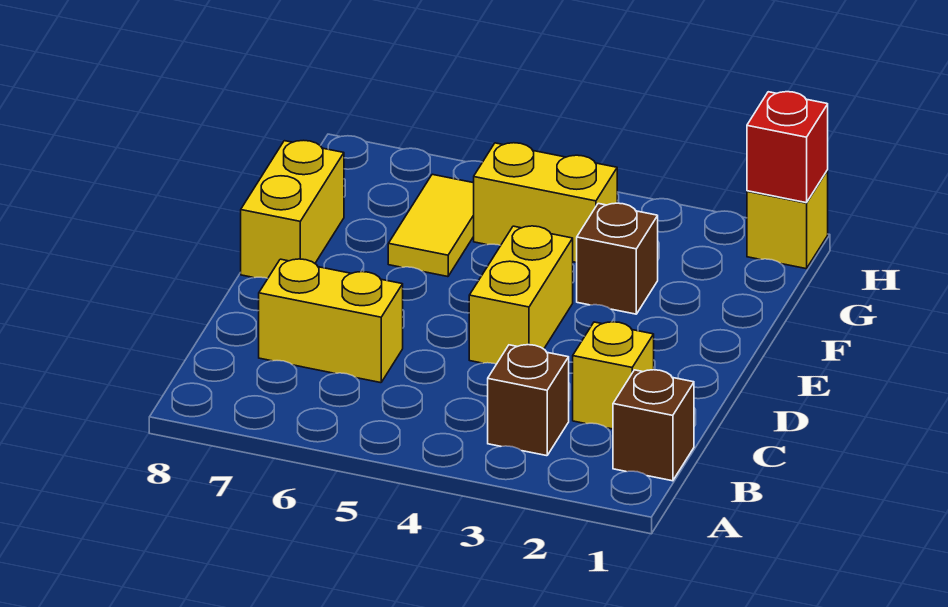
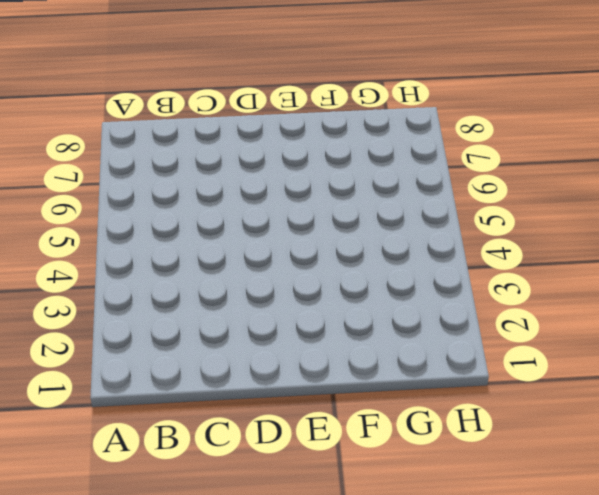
none -> brown brick B1 level 1
none -> brown brick B3 level 1

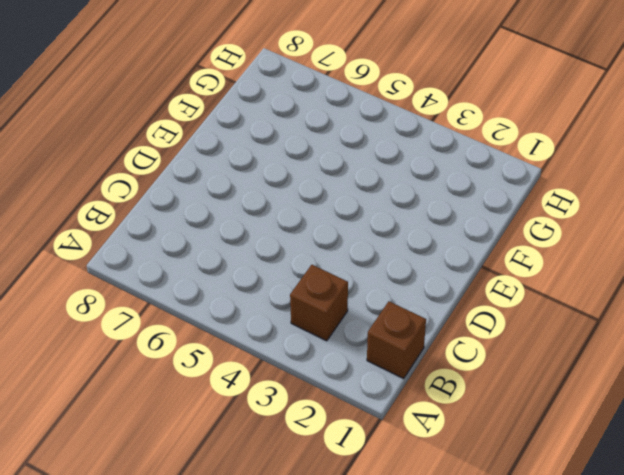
none -> yellow brick C2 level 1
none -> yellow brick C6:C7 level 1

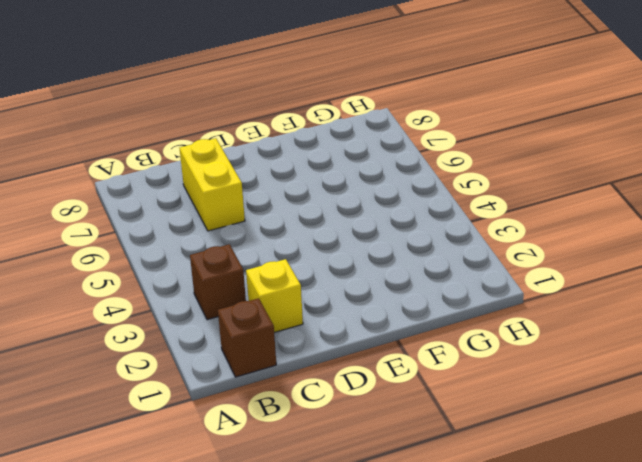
none -> yellow brick D4:E4 level 1
none -> yellow brick E8:F8 level 1

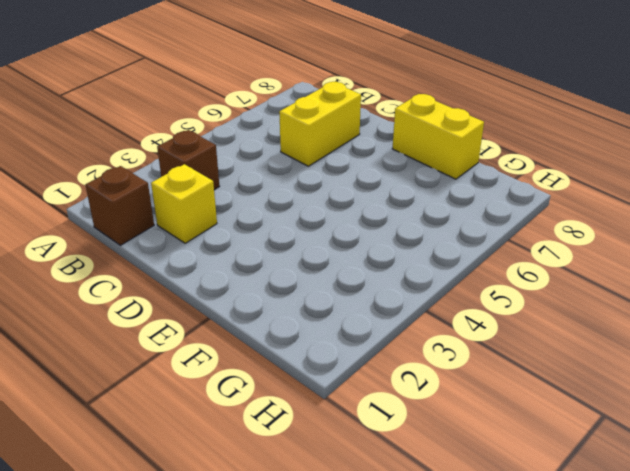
none -> yellow brick D4:E4 level 1
none -> brown brick F3 level 1

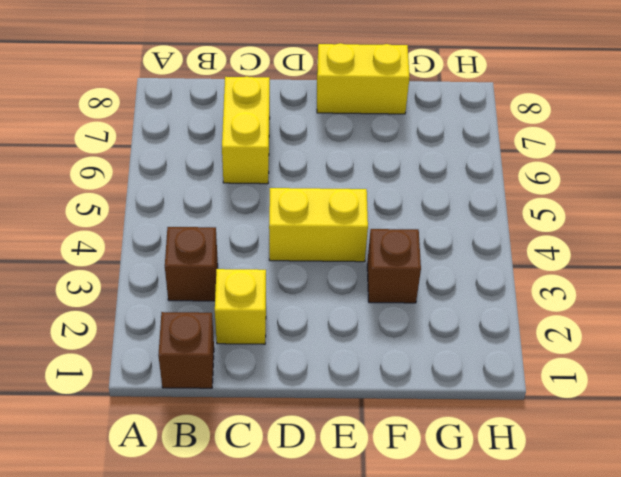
none -> yellow tile F6:G6 level 1
none -> yellow brick G4:G5 level 1

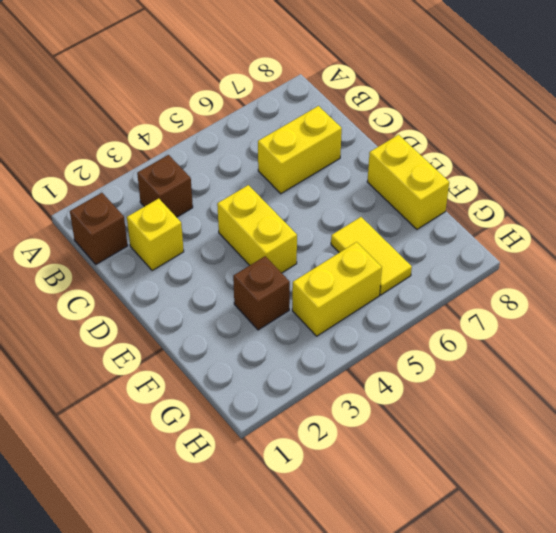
none -> yellow brick H1 level 1
none -> red brick H1 level 2

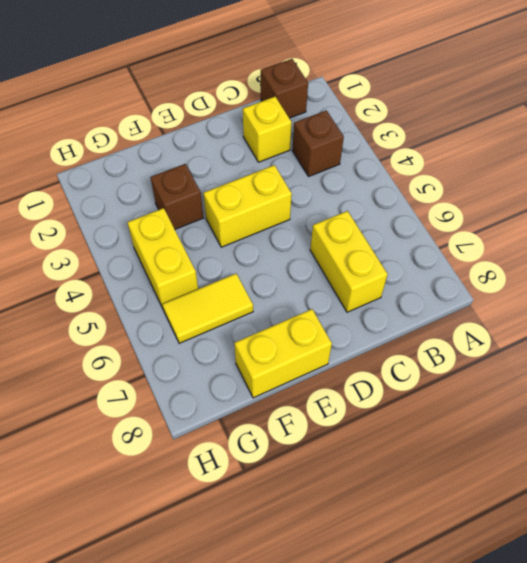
none -> yellow brick H1 level 1
none -> red brick H1 level 2

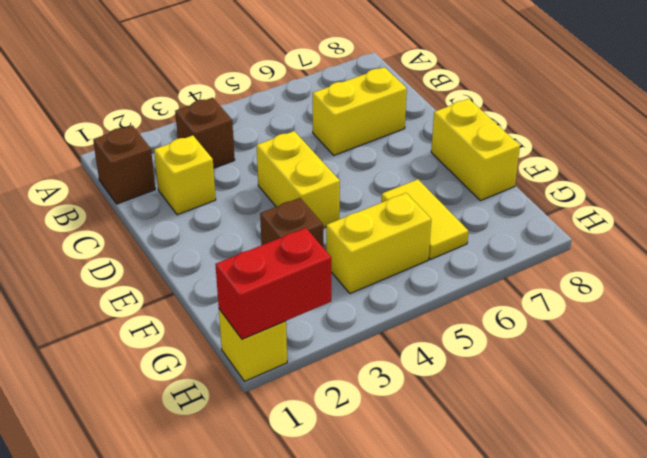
red brick H1:H2 level 2 -> red brick H1 level 2

